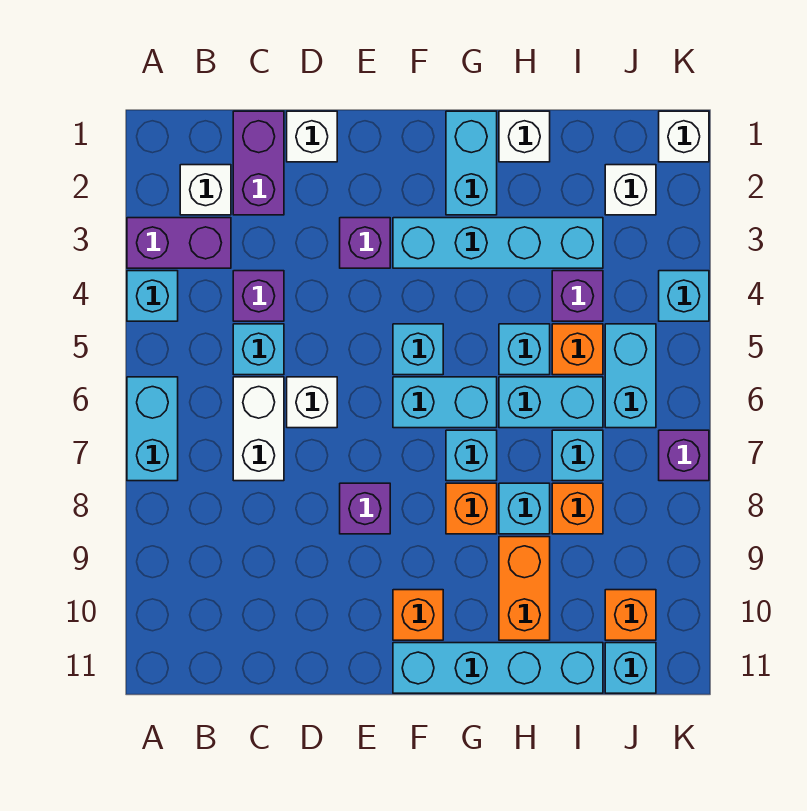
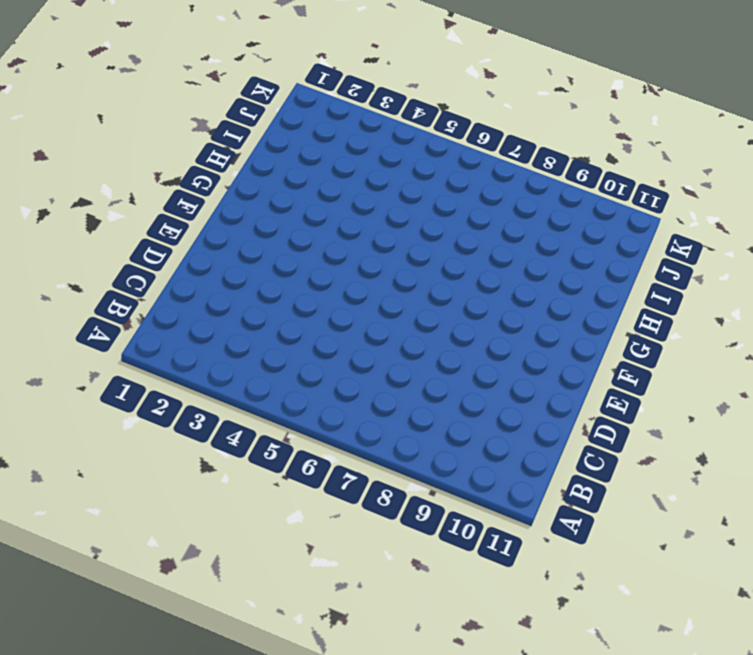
none -> purple brick A3:B3 level 1
none -> cyan brick A4 level 1
none -> cyan brick A6:A7 level 1
none -> white brick B2 level 1

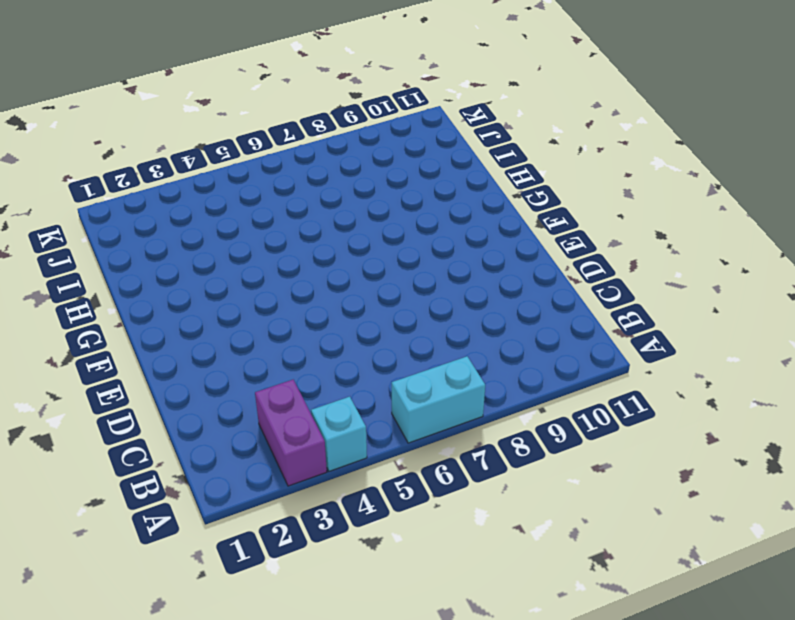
none -> white brick B2 level 1
none -> purple brick C1:C2 level 1
none -> purple brick C4 level 1
none -> cyan brick C5 level 1

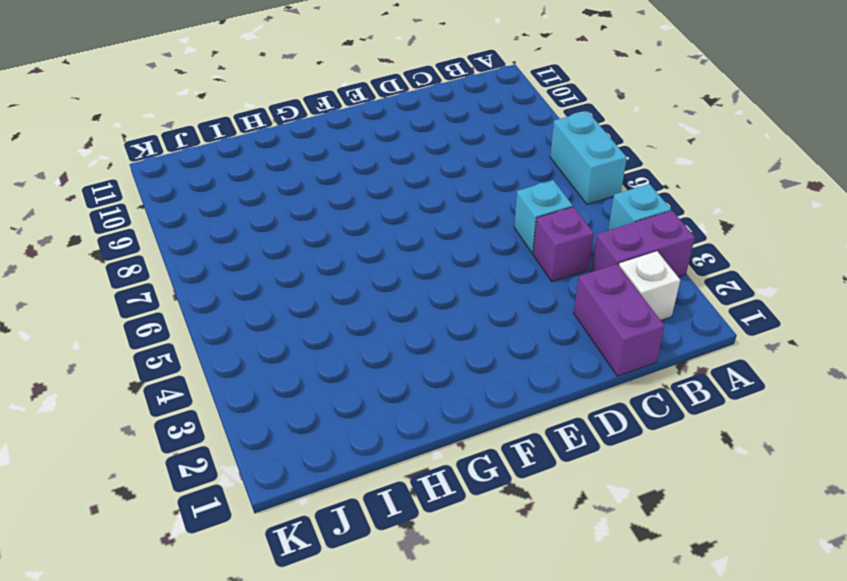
none -> white brick C6:C7 level 1
none -> white brick D1 level 1
none -> white brick D6 level 1
none -> purple brick E3 level 1

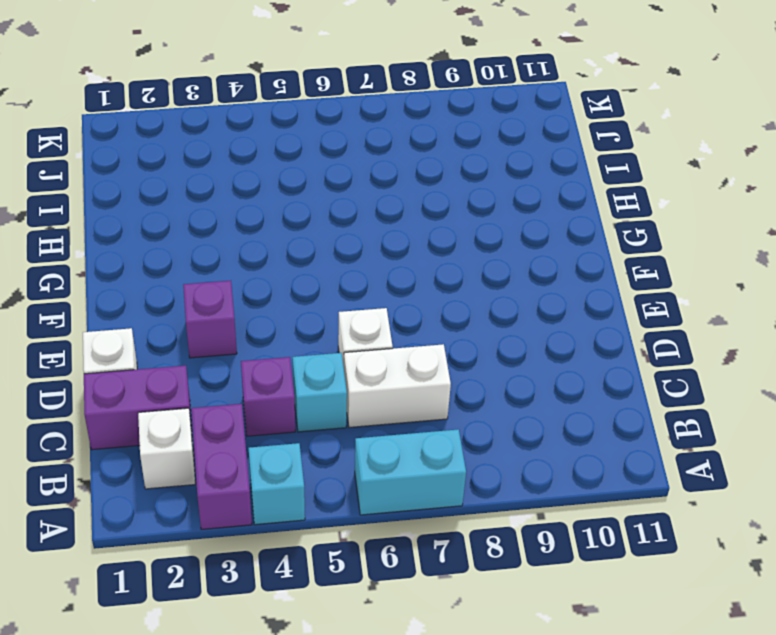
none -> purple brick E8 level 1
none -> cyan brick F3:I3 level 1
none -> cyan brick F5 level 1
none -> cyan brick F6:G6 level 1

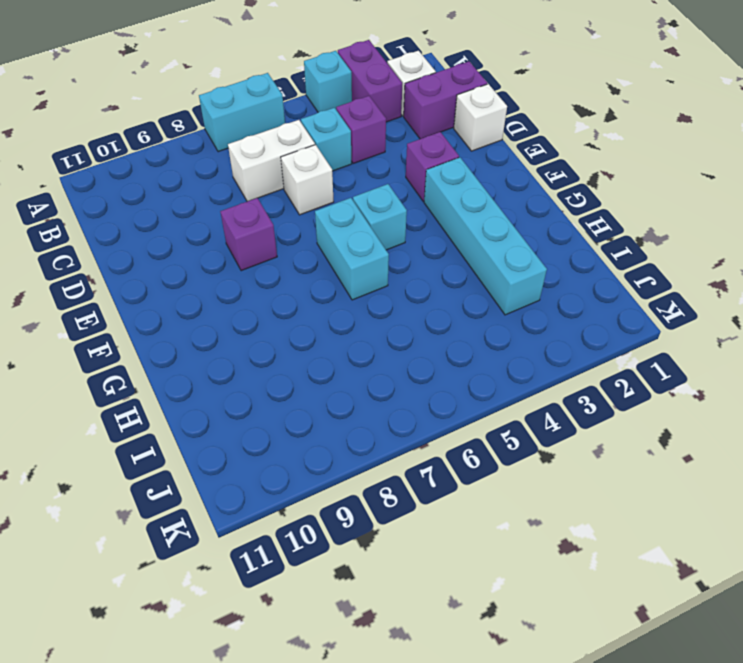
none -> orange brick F10 level 1
none -> cyan brick F11:I11 level 1
none -> cyan brick G1:G2 level 1
none -> cyan brick G7 level 1

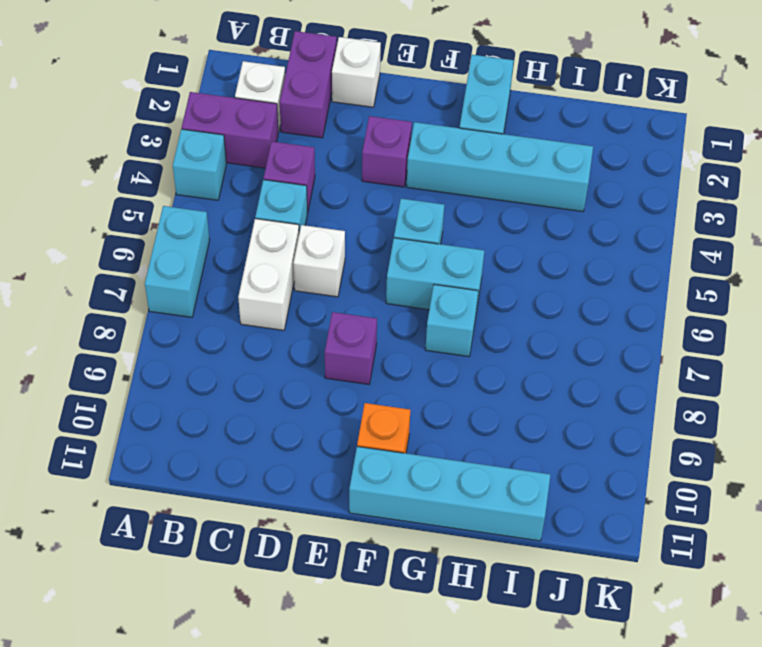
none -> orange brick G8 level 1
none -> white brick H1 level 1
none -> cyan brick H5 level 1
none -> cyan brick H6:I6 level 1

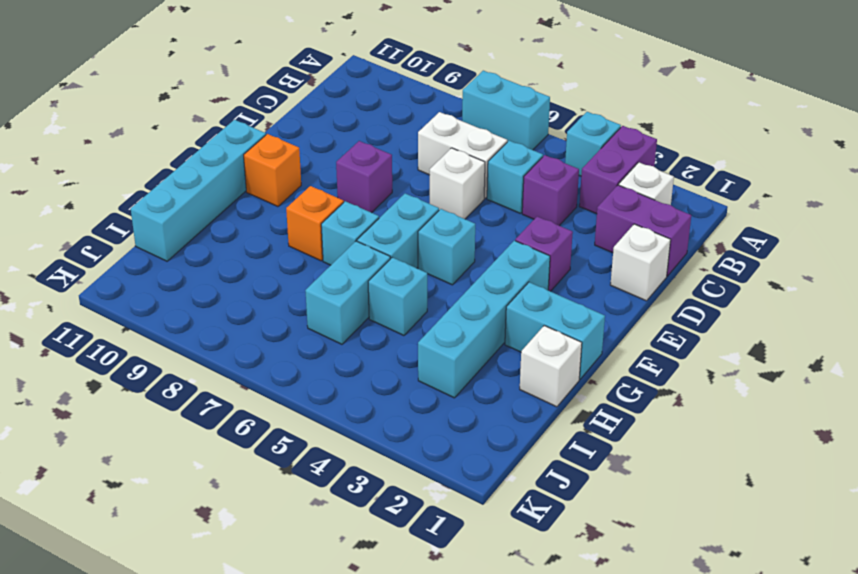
none -> cyan brick H8 level 1
none -> orange brick H9:H10 level 1
none -> purple brick I4 level 1
none -> orange brick I5 level 1

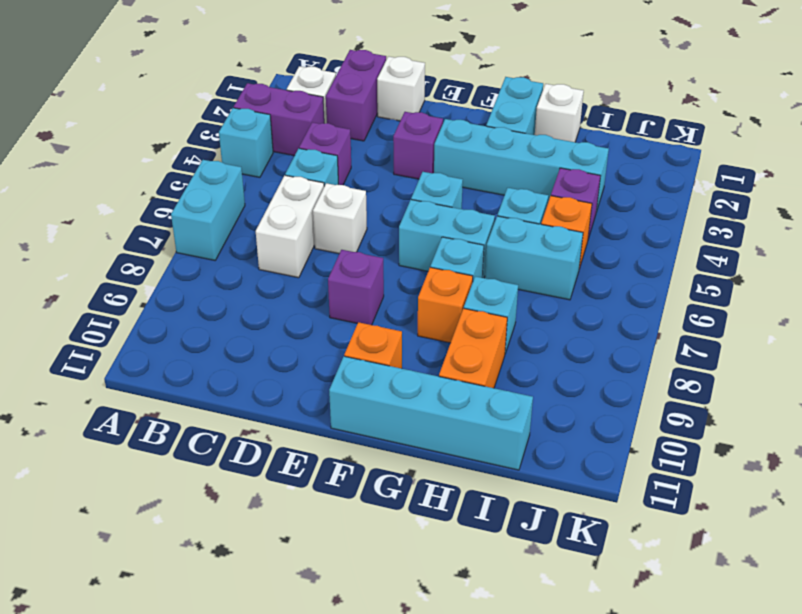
none -> cyan brick I7 level 1
none -> orange brick I8 level 1
none -> white brick J2 level 1
none -> cyan brick J5:J6 level 1

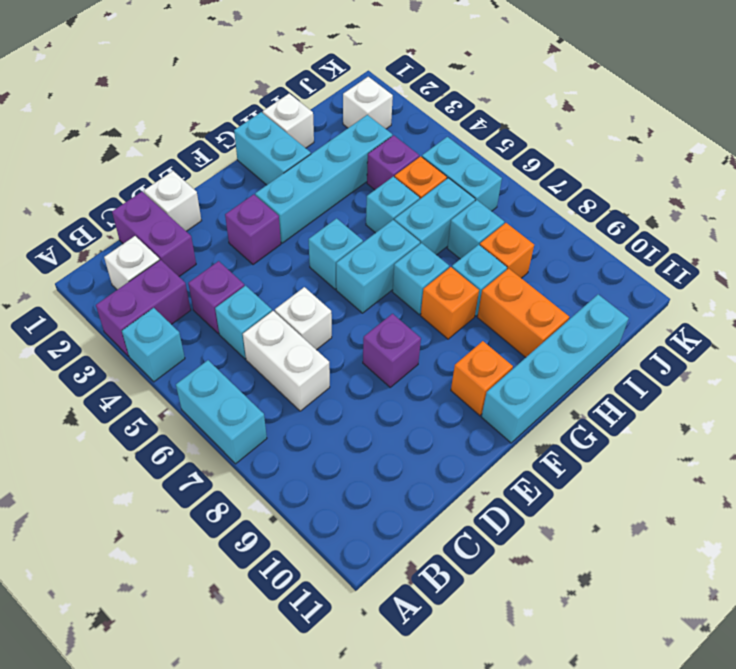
none -> orange brick J10 level 1
none -> cyan brick J11 level 1
none -> white brick K1 level 1
none -> cyan brick K4 level 1

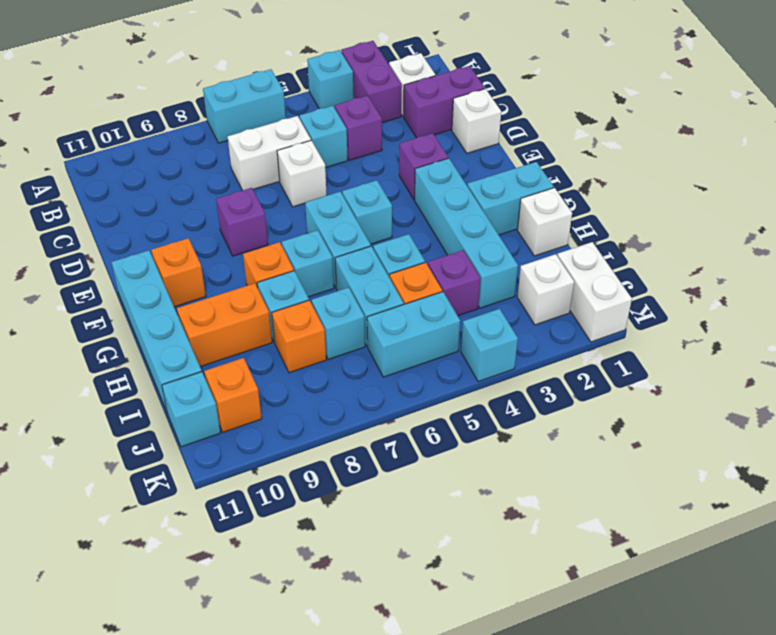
white brick J1:K1 level 1 -> white brick K1 level 1
none -> purple brick K7 level 1

